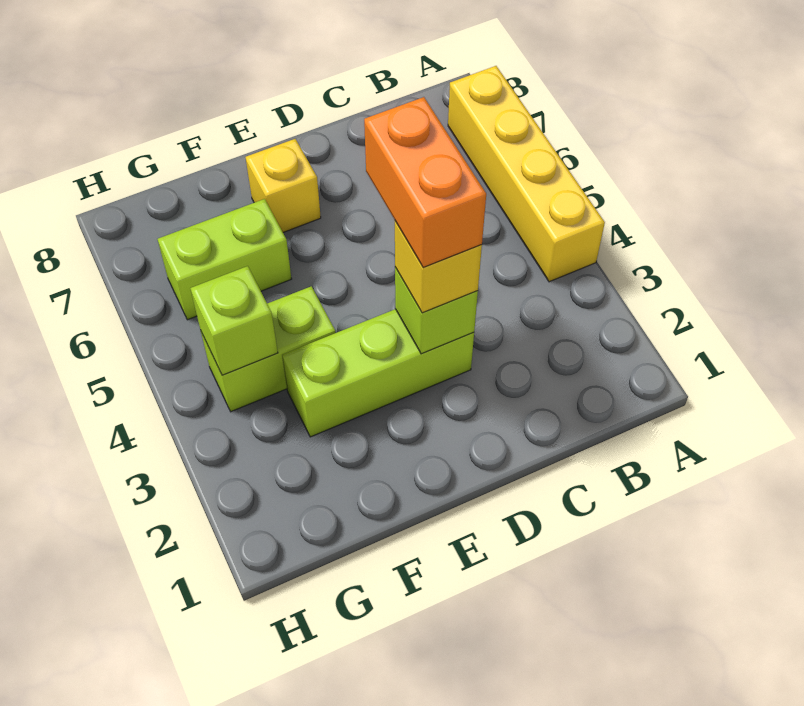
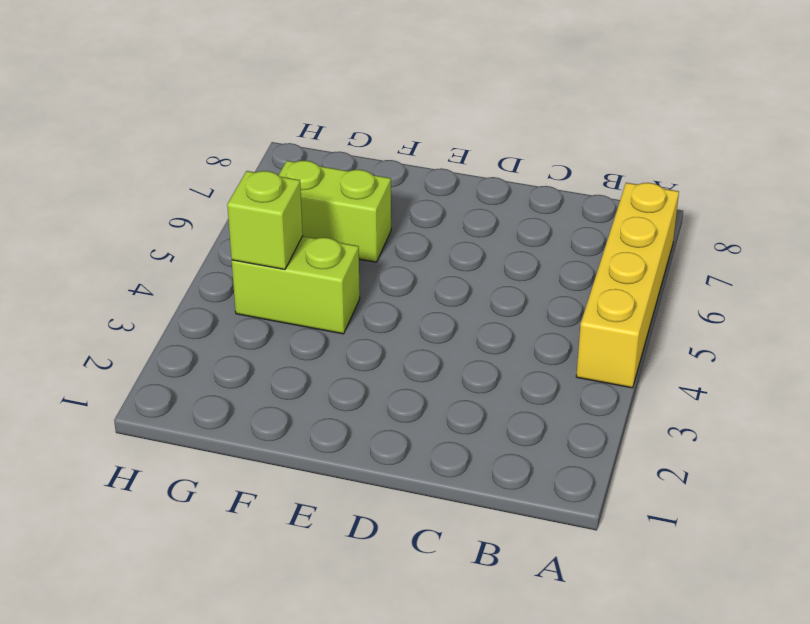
none -> lime brick D3:F3 level 1
none -> yellow brick E7 level 1

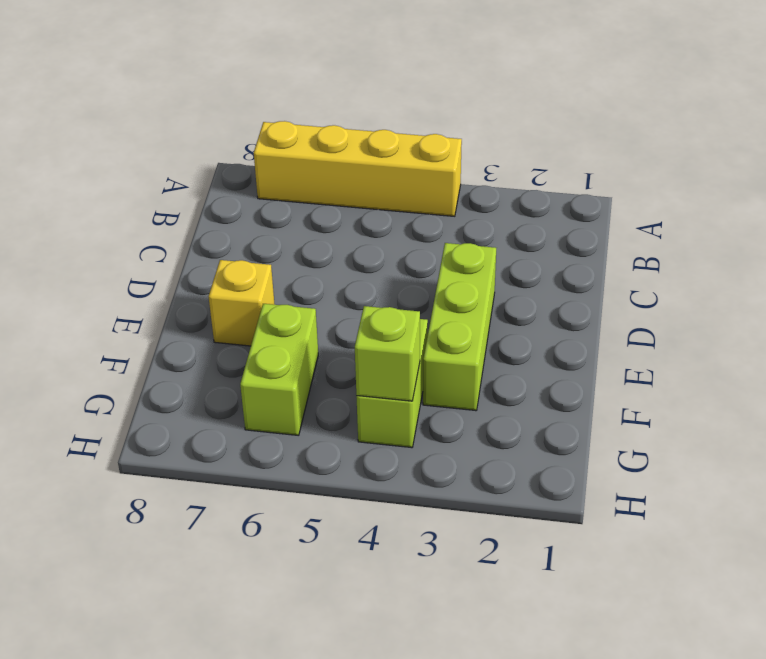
none -> lime brick D3 level 2
none -> yellow brick D3 level 3

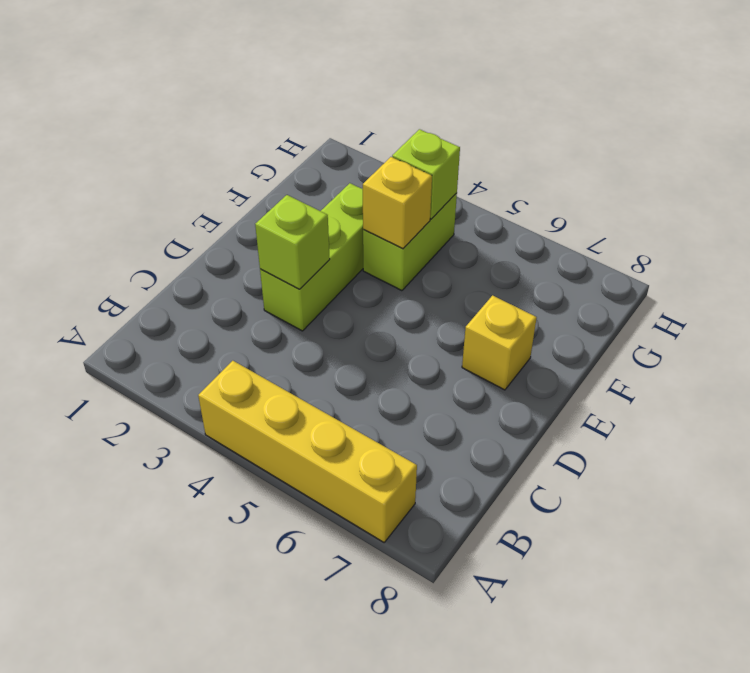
yellow brick F4 level 2 -> yellow brick D3 level 3
none -> lime brick F6:G6 level 1
none -> orange brick D3:D4 level 4

